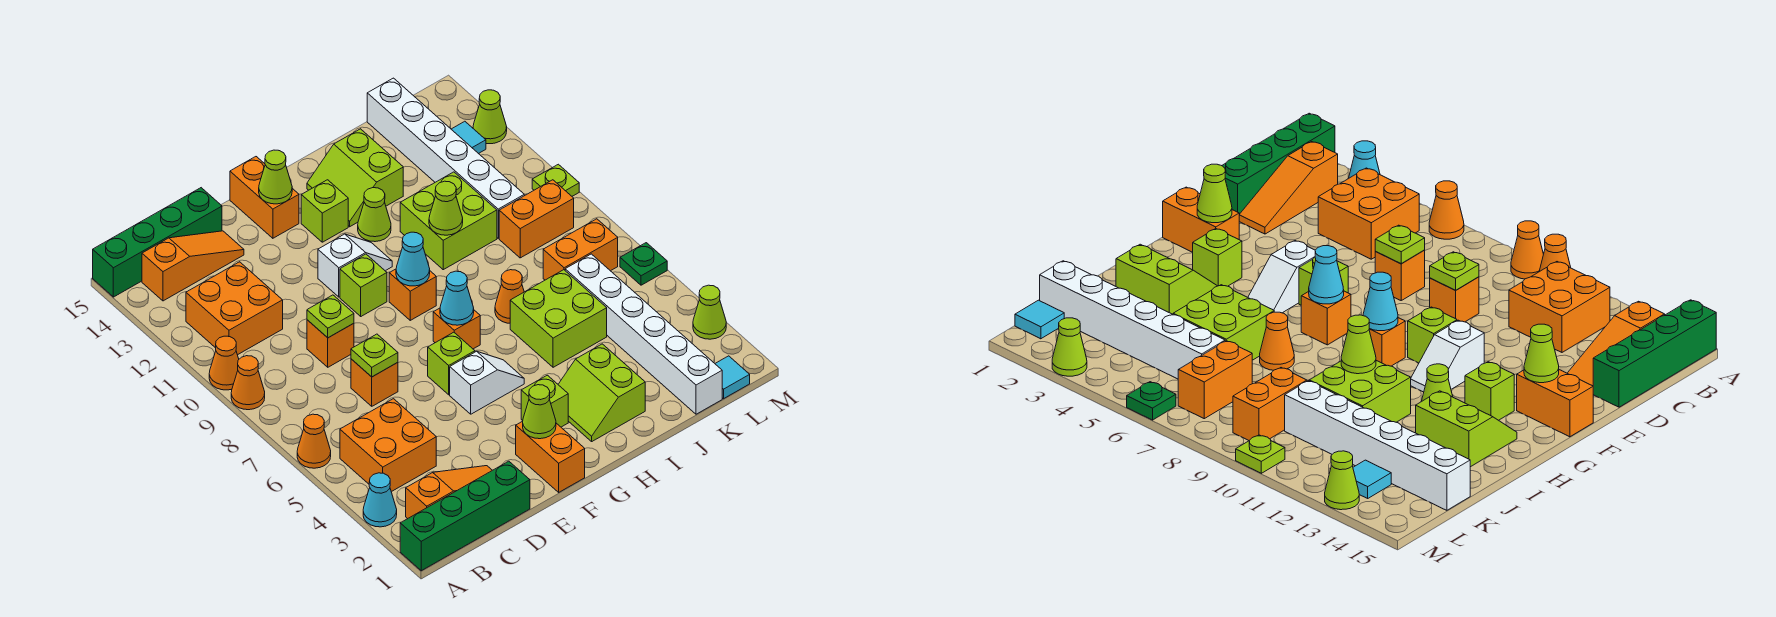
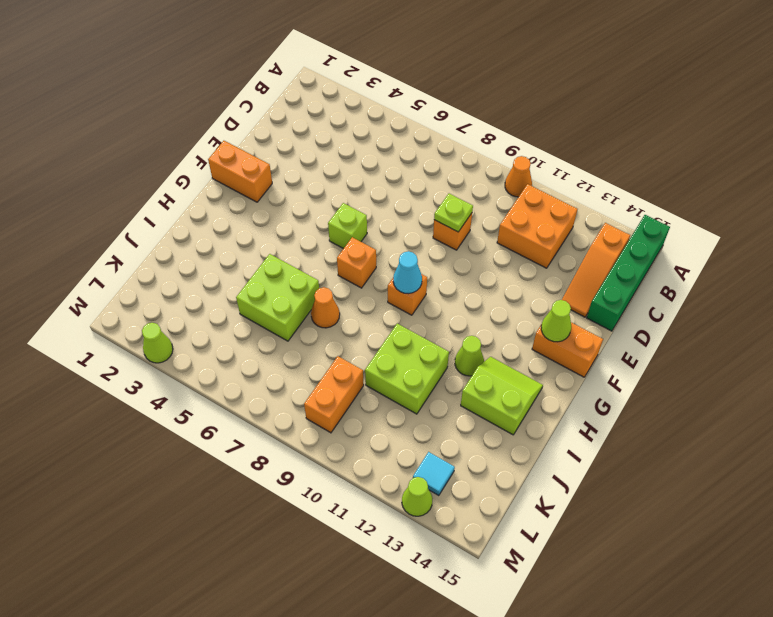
none -> green brick A1:D1 level 1
none -> cyan cone A3 level 1
none -> orange cone A6 level 1
none -> orange cone A9 level 1

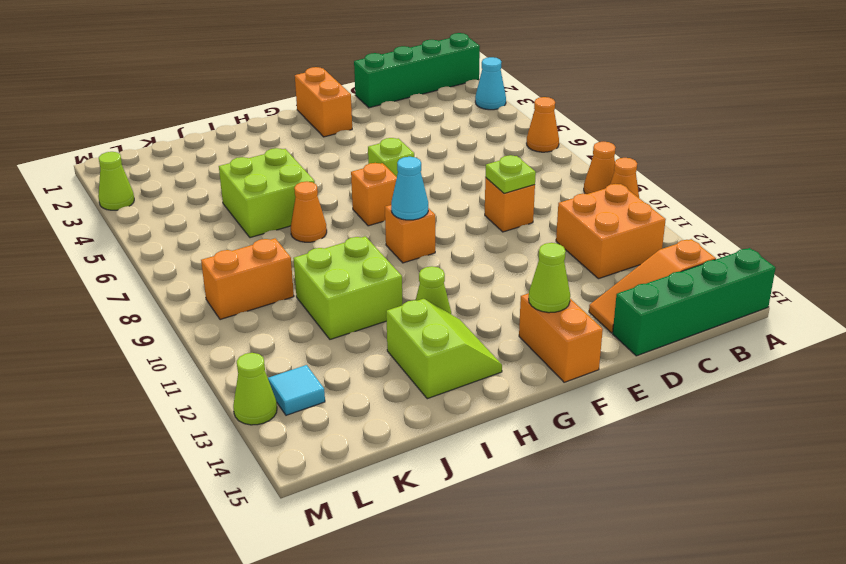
none -> orange slope B2:D2 level 1 top B
none -> orange brick B4:C5 level 1
none -> orange brick D7 level 1
none -> white slope F5:G5 level 1 top F

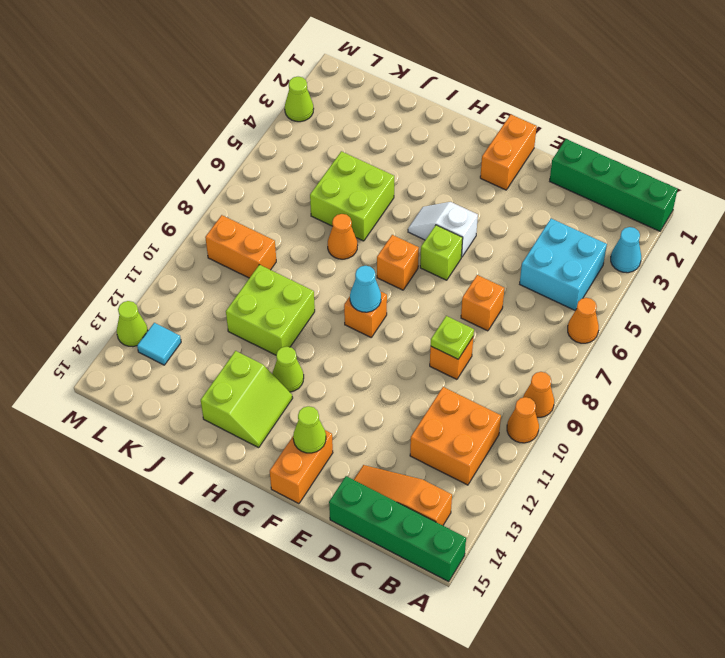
cyan brick B4:C5 level 1 -> orange brick B4:C5 level 1
none -> orange slope B2:D2 level 1 top B
none -> lime brick F10 level 1
none -> white slope F11:G11 level 1 top F
none -> lime brick G3 level 1

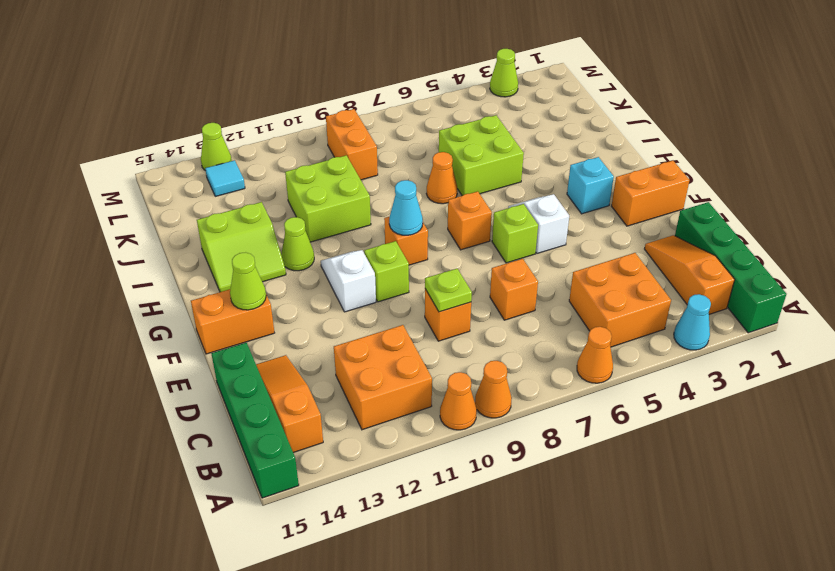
cyan brick G3 level 1 -> lime brick G3 level 1
none -> lime brick G13 level 1
none -> lime slope H2:I3 level 1 top I
none -> white brick K1:K6 level 1
none -> orange brick K7:L7 level 1

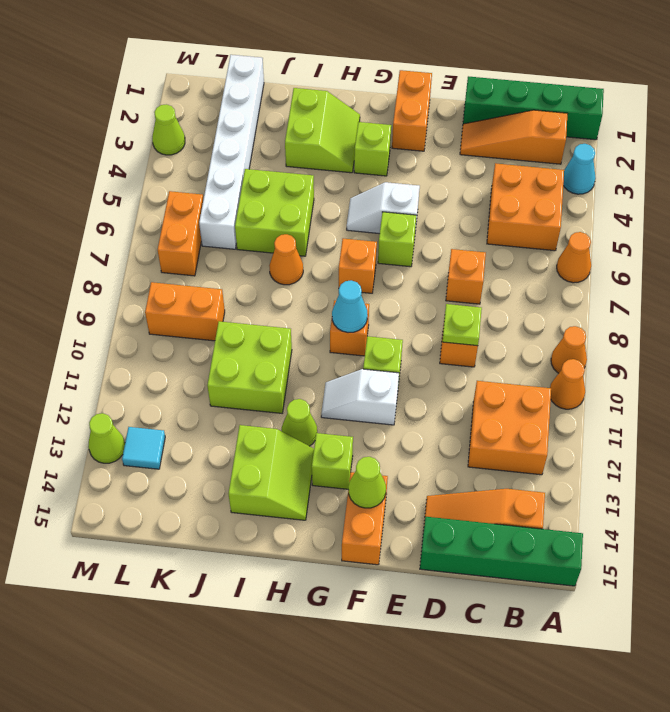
orange brick L6:L7 level 1 -> orange brick K7:L7 level 1
none -> white brick K10:K15 level 1
none -> cyan tile L1 level 1
none -> green plate M6 level 1
none -> lime plate M10 level 1

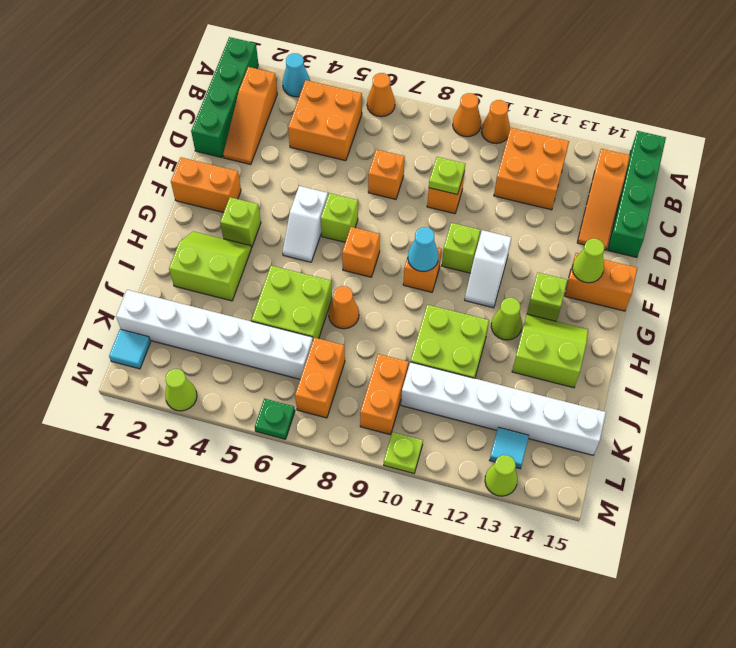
none -> lime plate D7 level 2
none -> lime cone F2 level 2
none -> cyan cone G7 level 2
none -> lime cone I10 level 2

